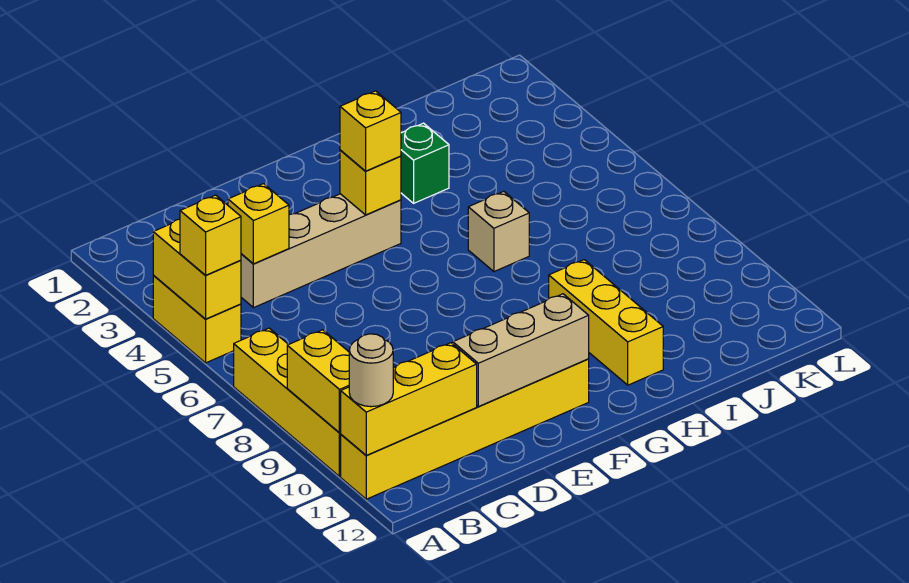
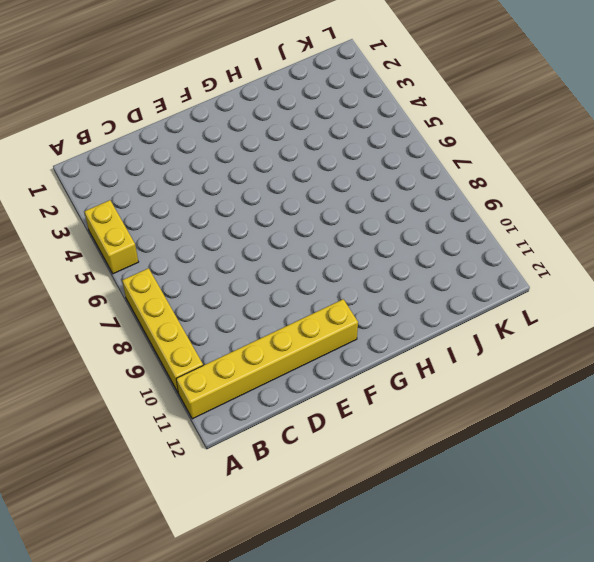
none -> tan brick C4:F4 level 1
none -> green brick H3 level 1
none -> tan brick H6 level 1

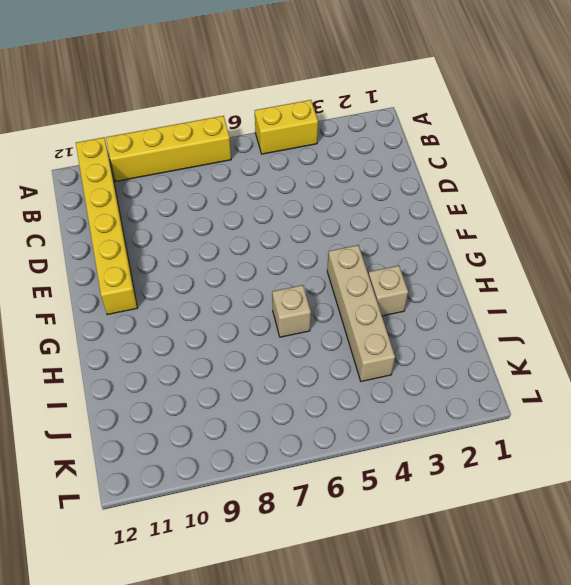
tan brick G4:J4 level 1 -> tan brick C4:F4 level 1
tan brick H3 level 1 -> green brick H3 level 1
none -> yellow brick H9:H11 level 1
none -> yellow brick A4:A5 level 2
none -> yellow brick A9:A10 level 2

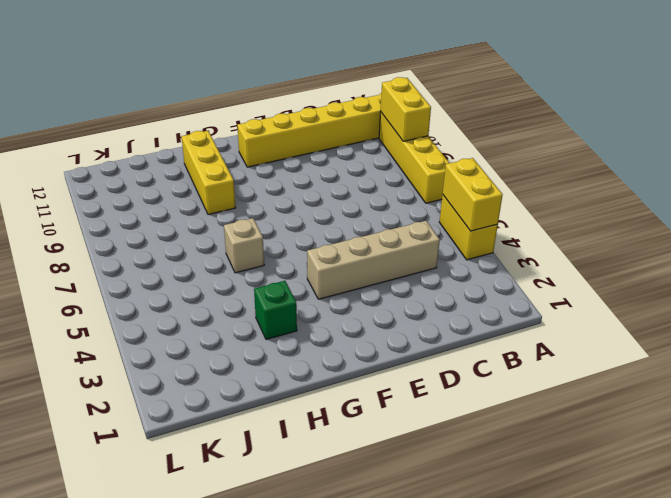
none -> yellow brick A11:C11 level 2
none -> yellow brick C4 level 2
none -> tan brick D11:F11 level 2

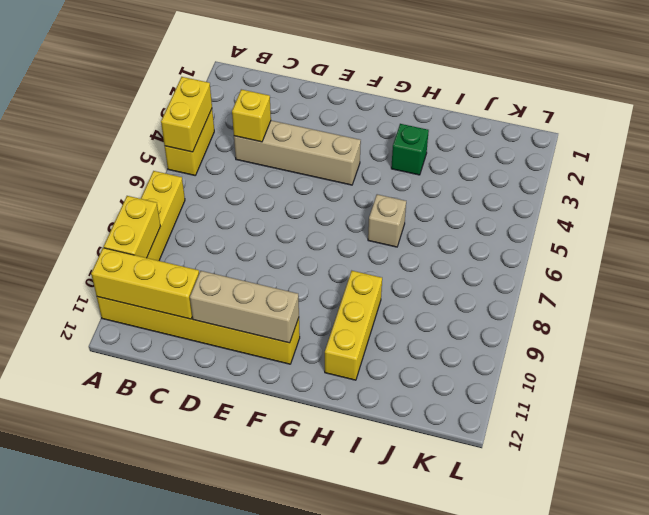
none -> yellow brick F4 level 2
none -> yellow brick A5 level 3
none -> tan round brick A11 level 3

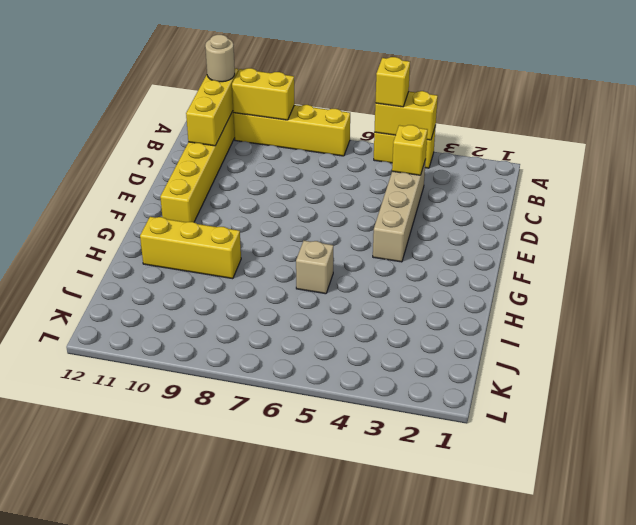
none -> green brick H3 level 1
none -> tan brick D11:F11 level 2
none -> yellow brick F4 level 2

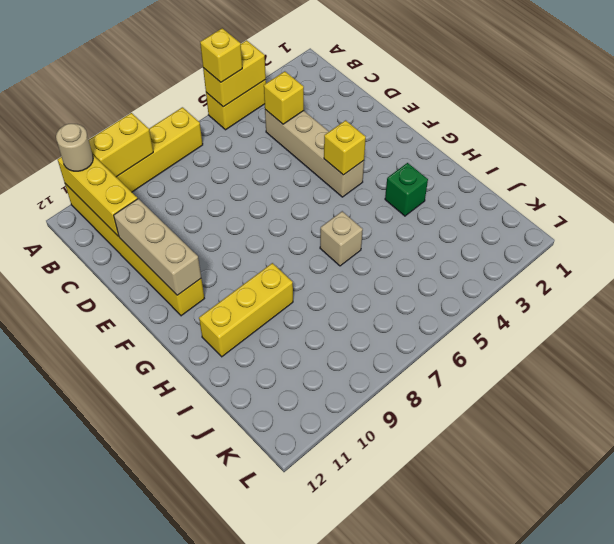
none -> yellow brick F4 level 3

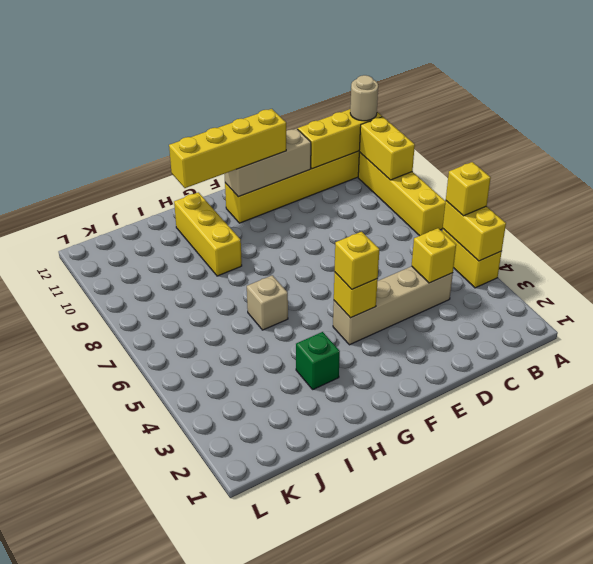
yellow brick E11:H11 level 3 -> none

